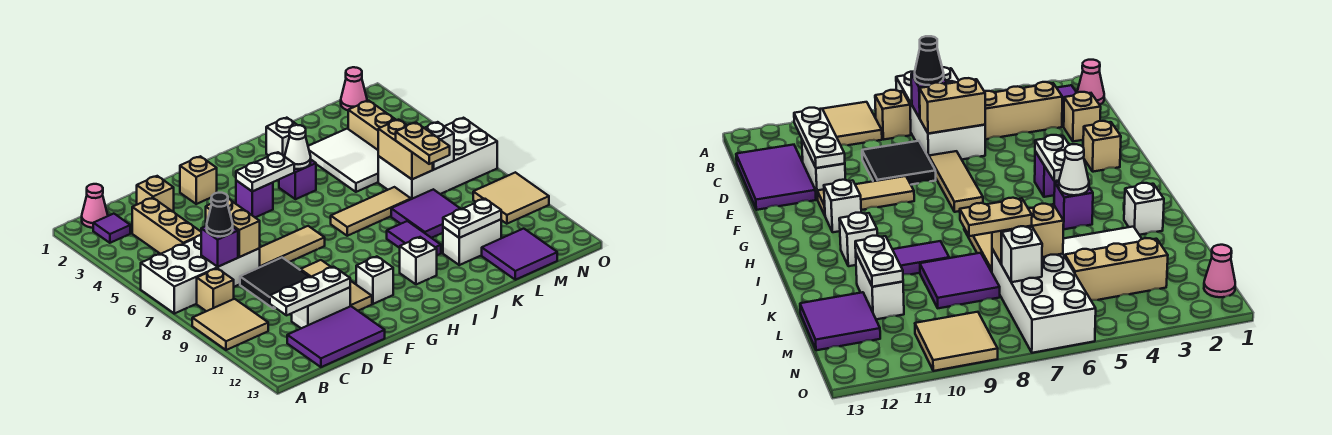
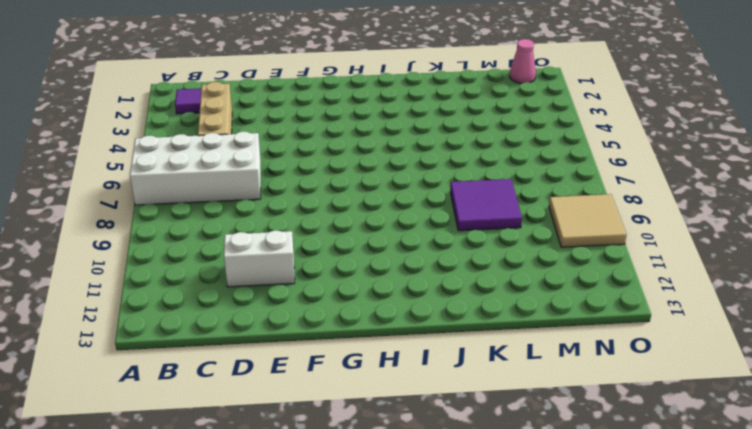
none -> tan tile A9:B10 level 1
none -> pink cone B1 level 1
none -> tan brick B8 level 1
none -> purple tile C12:E13 level 1

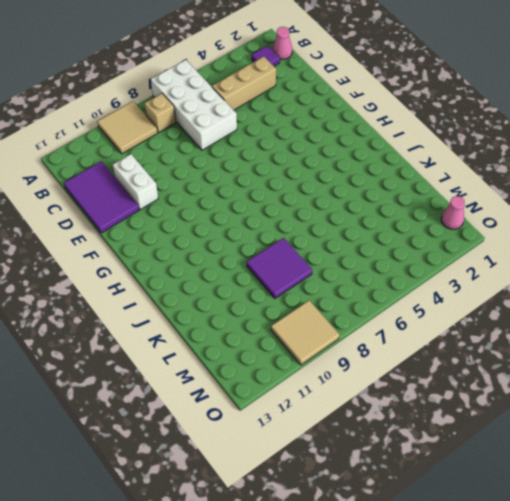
none -> tan brick D2 level 1
none -> black tile D8:E9 level 1
none -> tan tile E7:G7 level 1
none -> tan brick F2 level 1

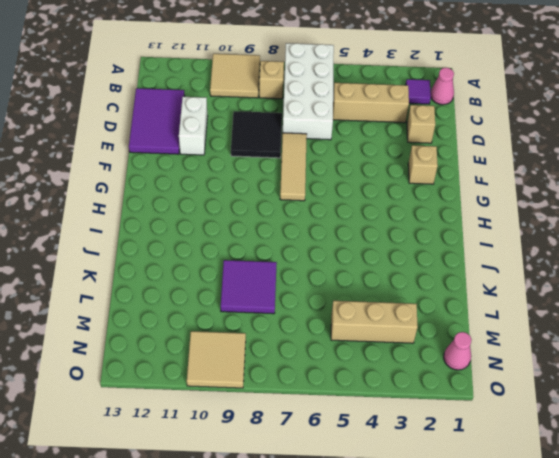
none -> tan tile F9:F11 level 1
none -> purple brick G4 level 1
none -> white brick G11 level 1
none -> purple brick I4 level 1

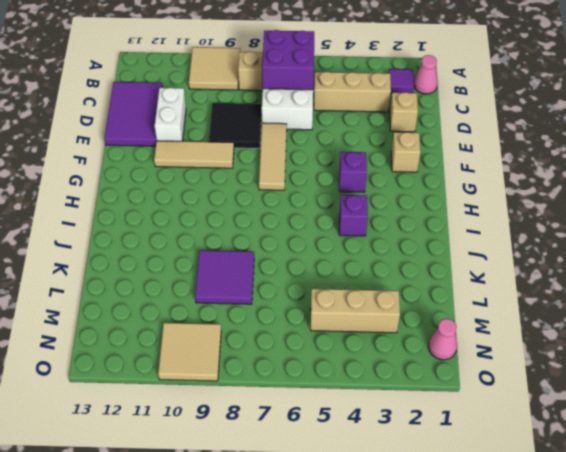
purple brick B6:C7 level 2 -> purple brick C7 level 2
none -> white brick G11 level 1
none -> tan tile I7:K7 level 1
none -> white brick I11 level 1
none -> white brick J2 level 1

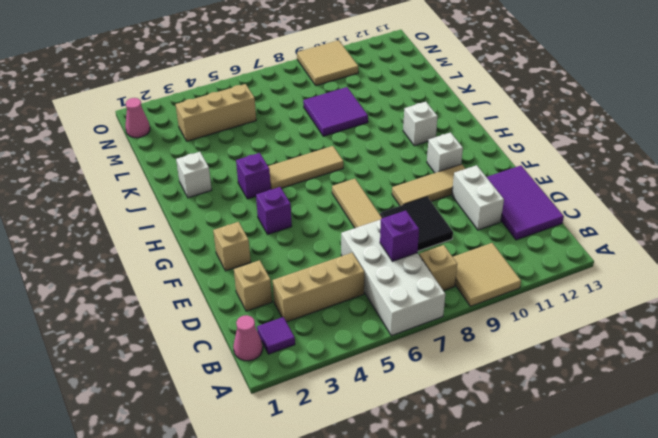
tan tile I5:I7 level 1 -> tan tile I7:K7 level 1
none -> purple tile J9:J10 level 1
none -> white tile K3:L5 level 1
none -> white brick K11:L11 level 1
none -> white brick L6:O7 level 1

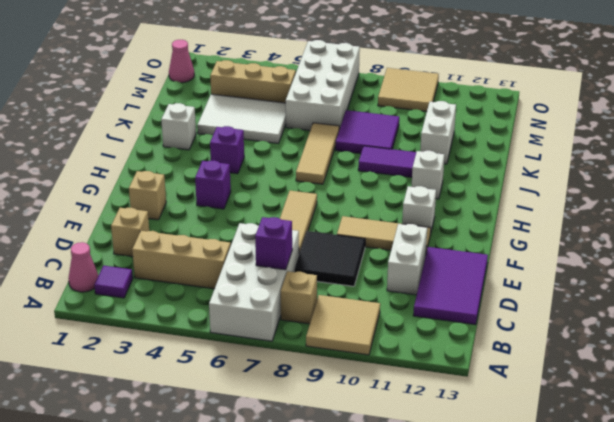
none -> purple tile L12:M13 level 1
none -> white plate C11:E11 level 2
none -> tan brick D6:D7 level 2
none -> white plate G4:H4 level 2

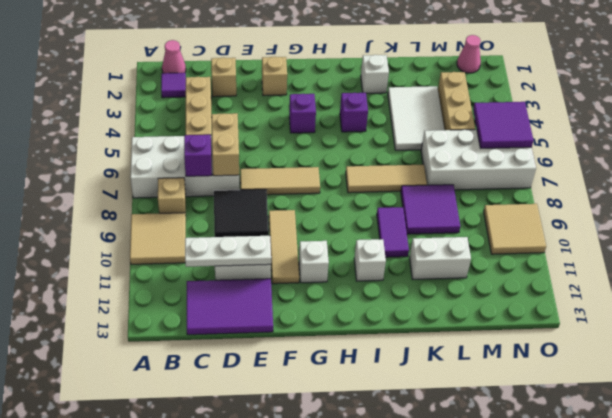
purple tile N5:O6 level 2 -> purple tile L12:M13 level 1
none -> white plate G4:H4 level 2
none -> white cone I4 level 2
none -> white plate K11:L11 level 2
none -> tan brick L6:L7 level 2

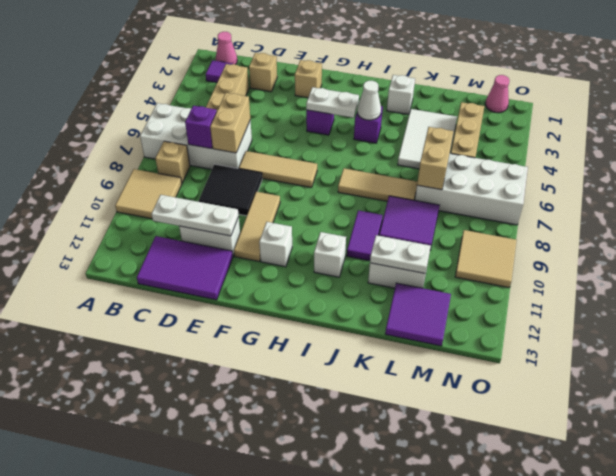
none -> white brick M7 level 2
none -> black cone C7 level 3
none -> tan plate L7:L8 level 3

